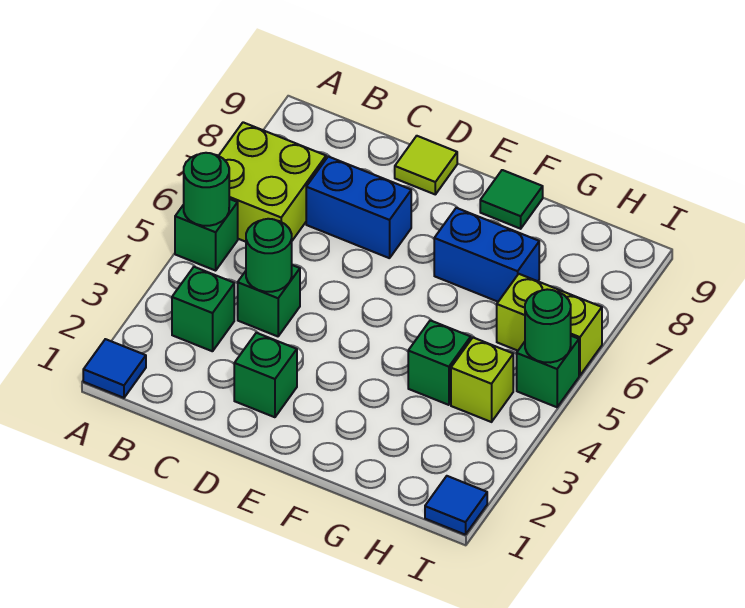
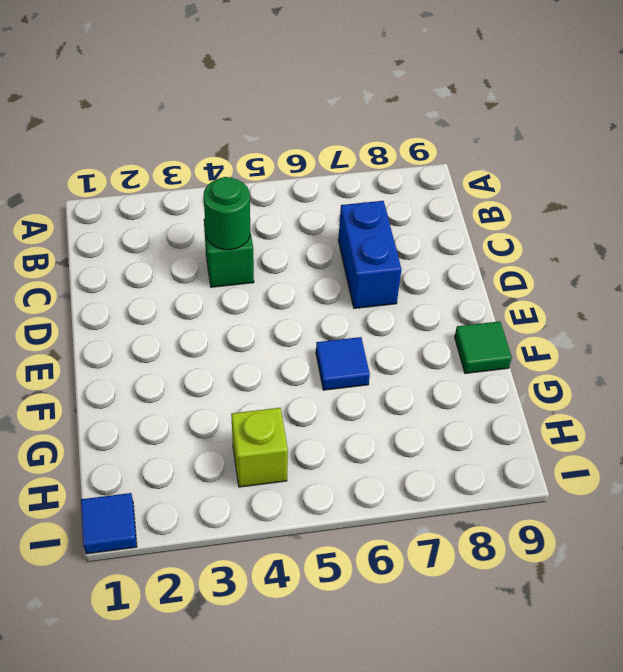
blue tile F6 level 1 -> blue tile A1 level 1
none -> green brick A5 level 1
none -> lime brick A6:B7 level 1
none -> green brick B3 level 1

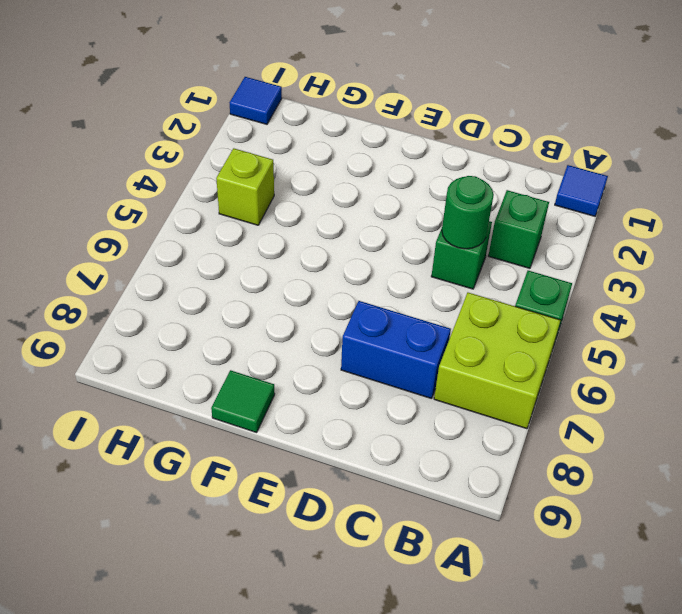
none -> green brick D2 level 1
none -> lime tile D9 level 1
none -> blue brick F7:G7 level 1

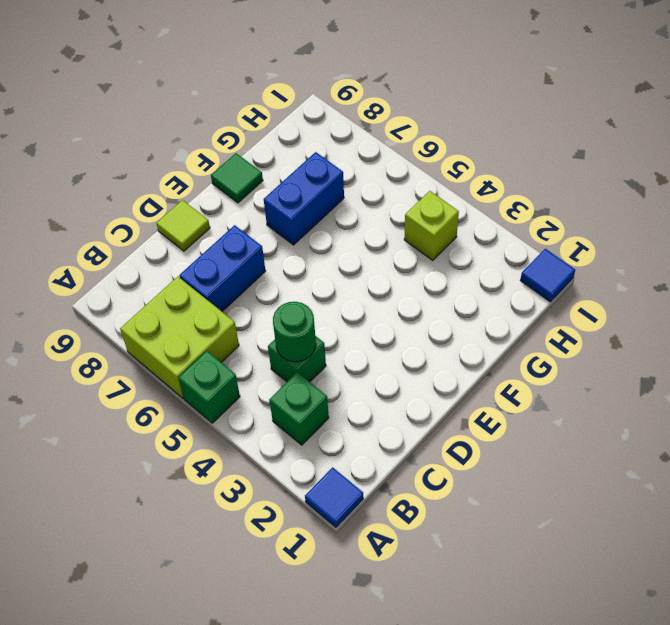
none -> green brick D2 level 1
none -> green brick G4 level 1
none -> lime brick H6:I6 level 1

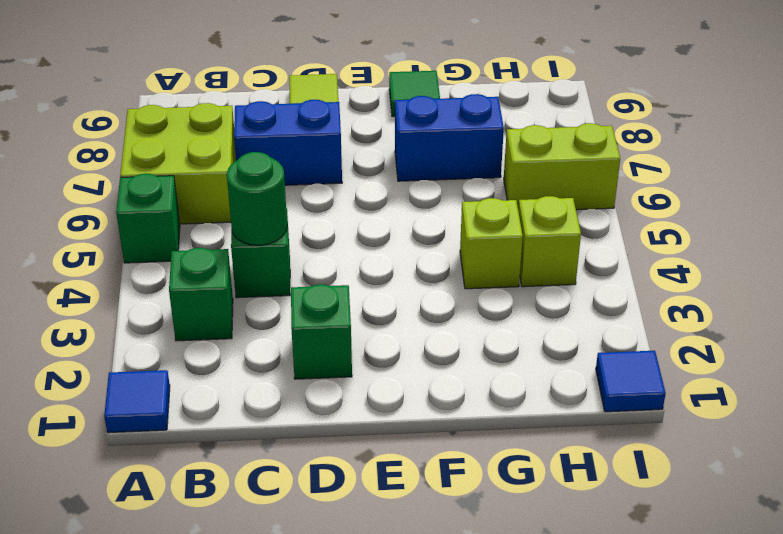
lime brick G4 level 1 -> green brick G4 level 1
none -> green brick I5 level 1
none -> green round brick A5 level 2
none -> green round brick I5 level 2

